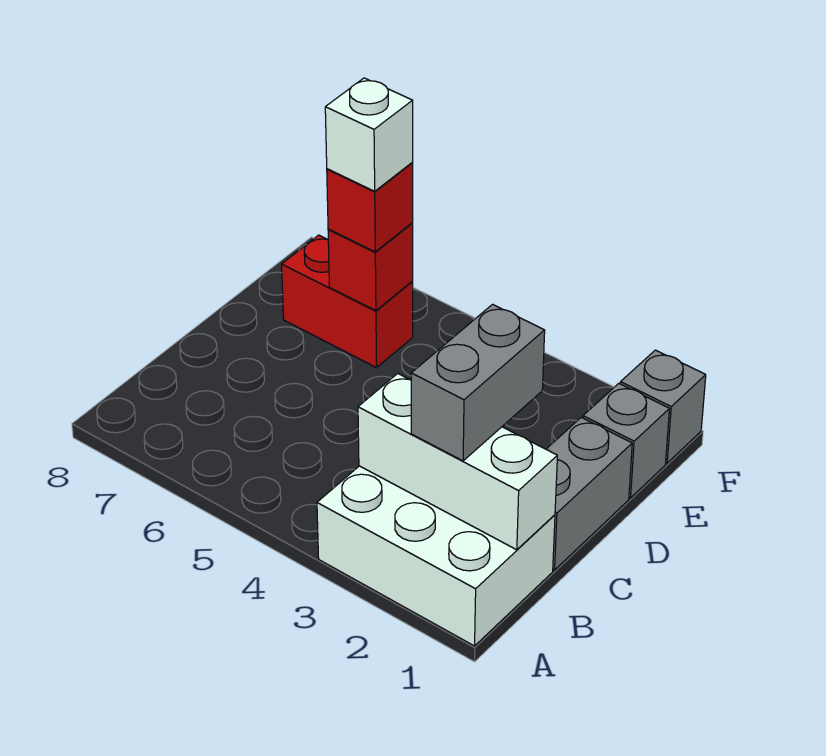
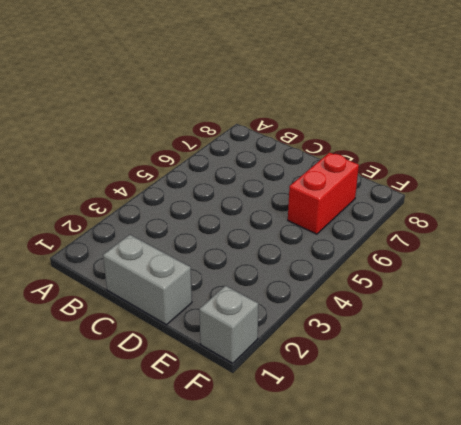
none -> white brick A1:B3 level 1
none -> grey brick E1 level 1

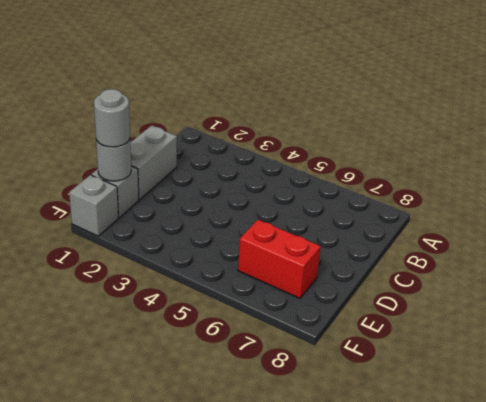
grey round brick E1 level 2 -> none
grey round brick E1 level 3 -> none
none -> white brick A1:B3 level 1
none -> white brick B1:B3 level 2

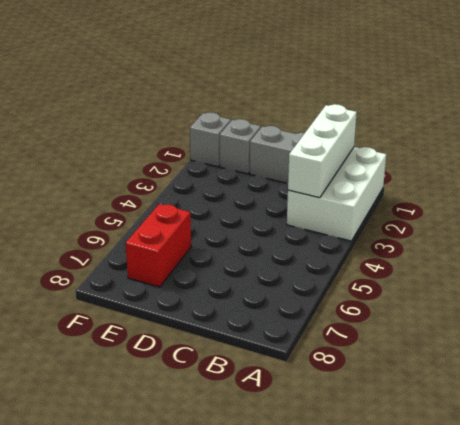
none -> red brick E6 level 2
none -> grey brick B2:C2 level 3

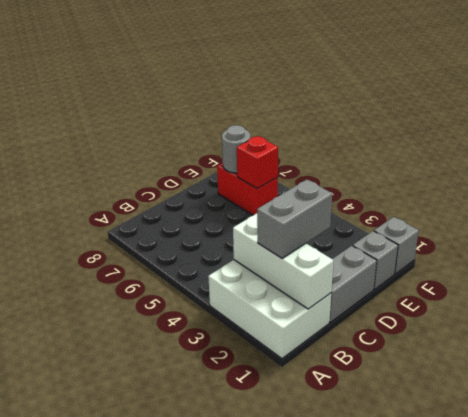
grey round brick E7 level 2 -> none
none -> red brick E6 level 3
none -> white brick E6 level 4

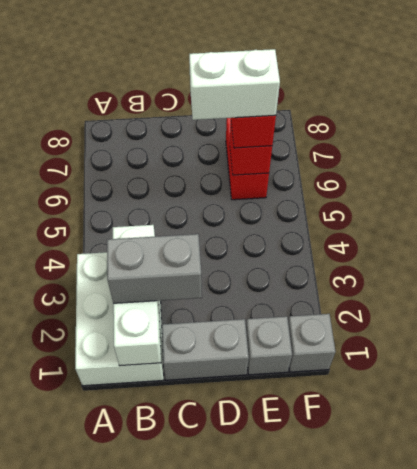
white brick D6:E6 level 4 -> white brick E6 level 4

